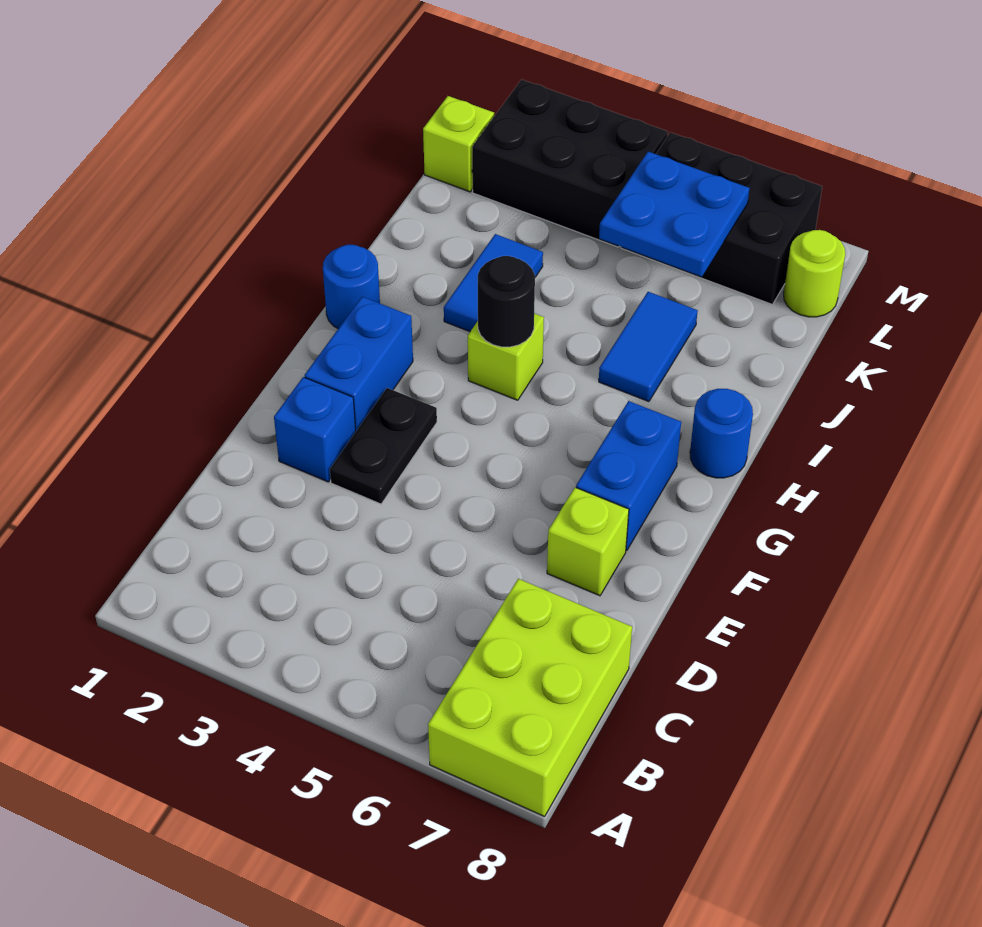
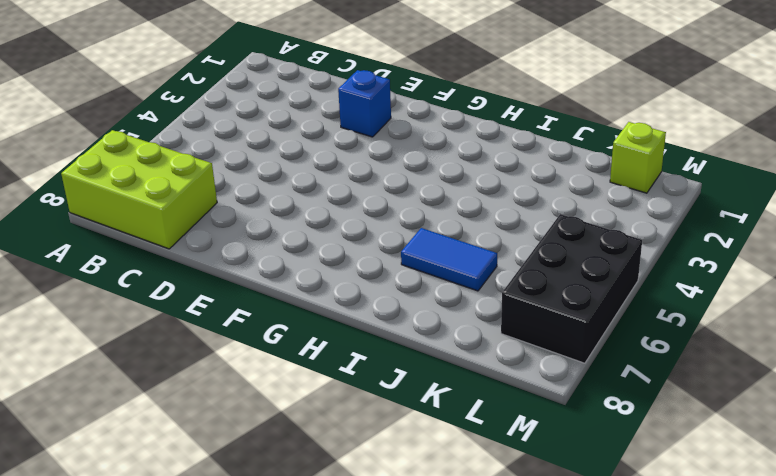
none -> black plate E3:F3 level 1
none -> lime brick E7 level 1
none -> blue brick F2:G2 level 1

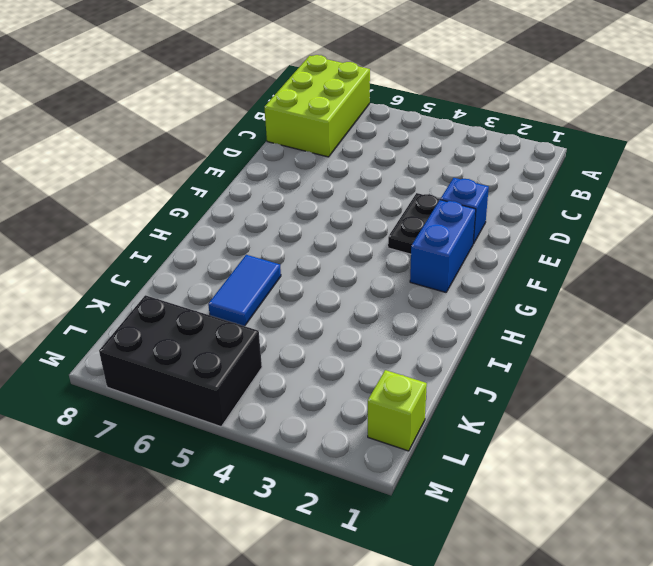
none -> lime brick E7 level 1
none -> blue brick F7:G7 level 1
none -> blue round brick H1 level 1

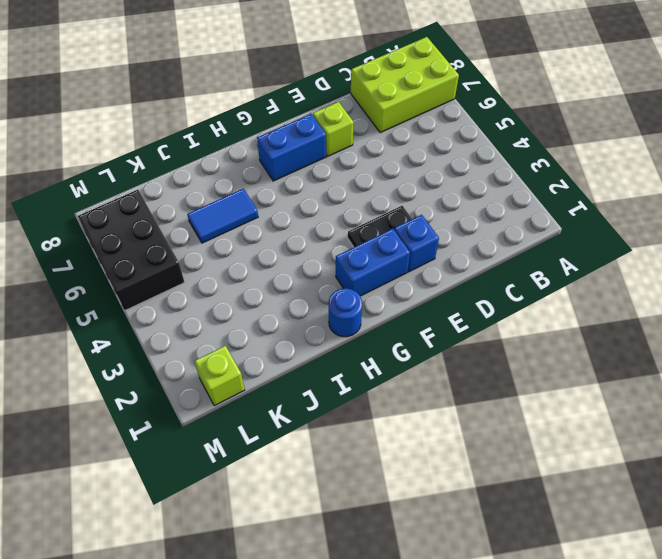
none -> lime brick H4 level 1
none -> blue round brick H8 level 1
none -> blue tile I3:J3 level 1

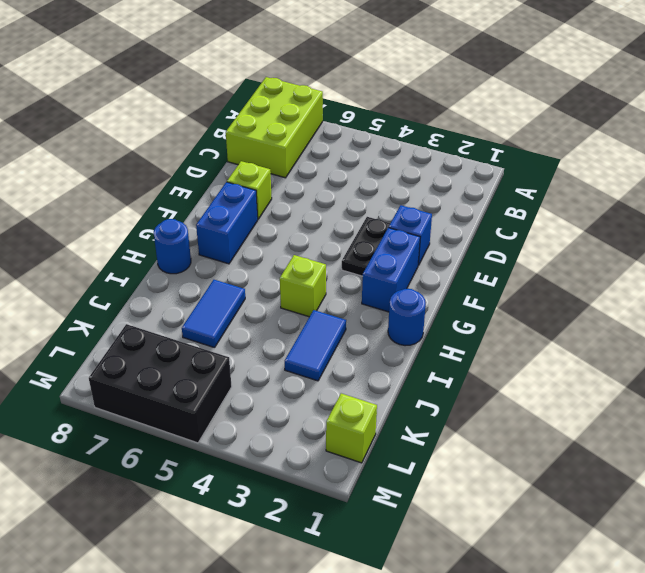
none -> black brick L2:M4 level 1
none -> lime round brick L8 level 1
none -> black round brick H4 level 2

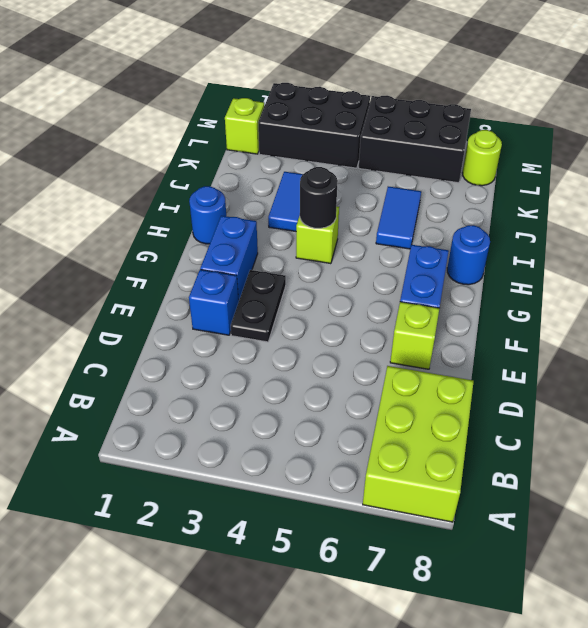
none -> blue plate K5:L6 level 2

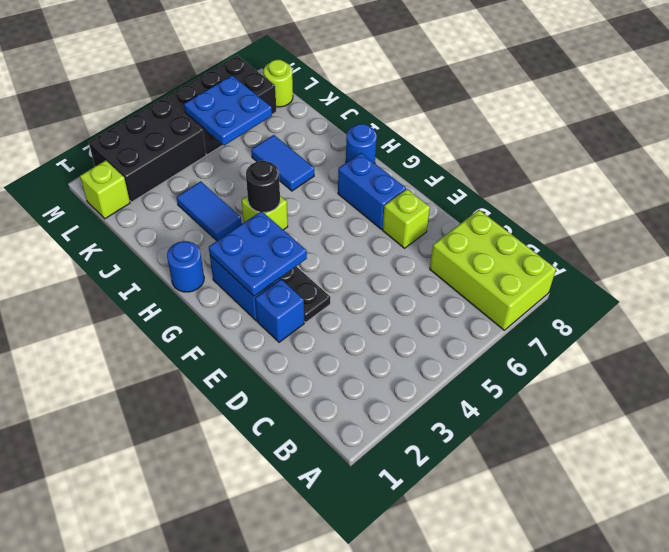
blue plate F2:G3 level 2 -> none

